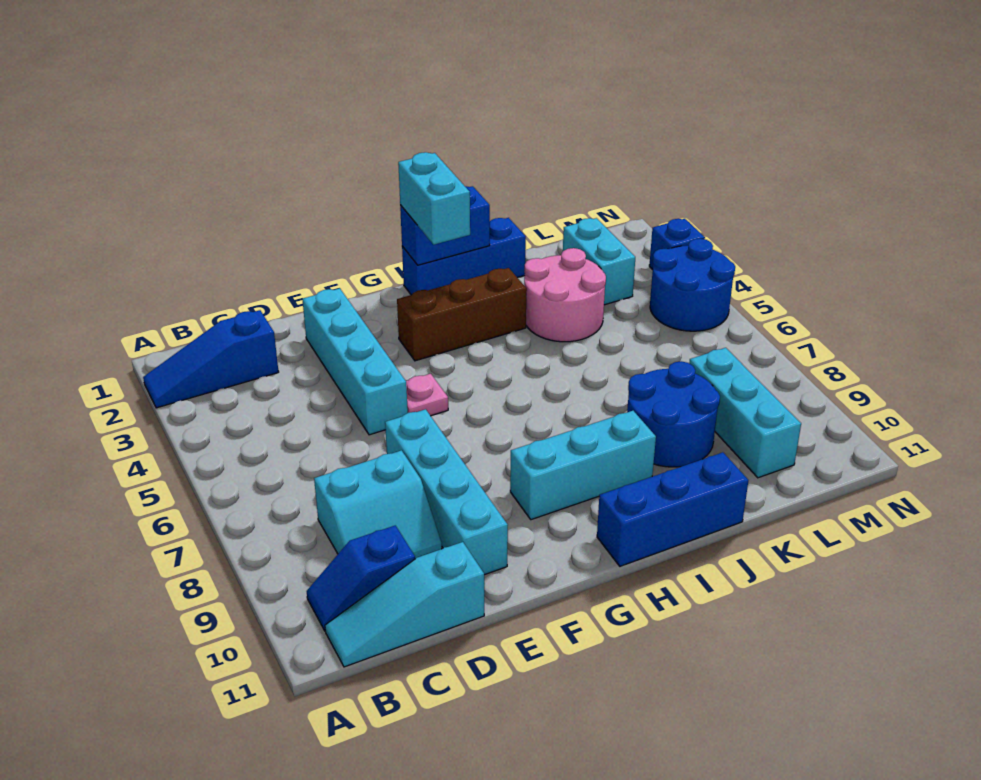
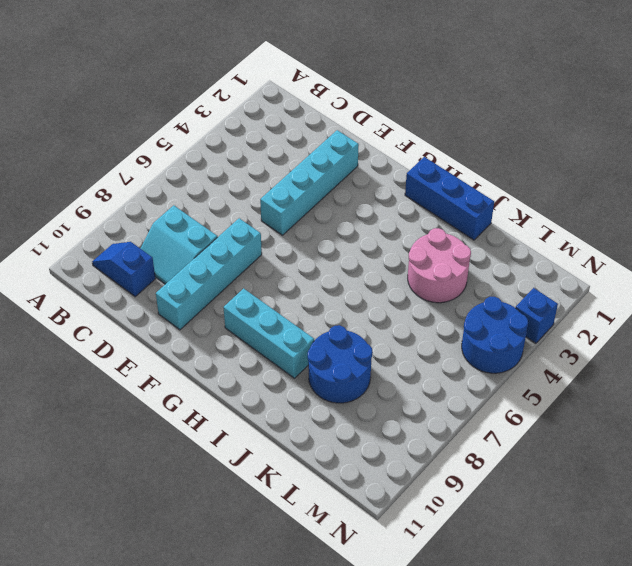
none -> blue slope A2:C2 level 1 top C
none -> cyan slope B11:D11 level 1 top D
none -> pink plate F5 level 1

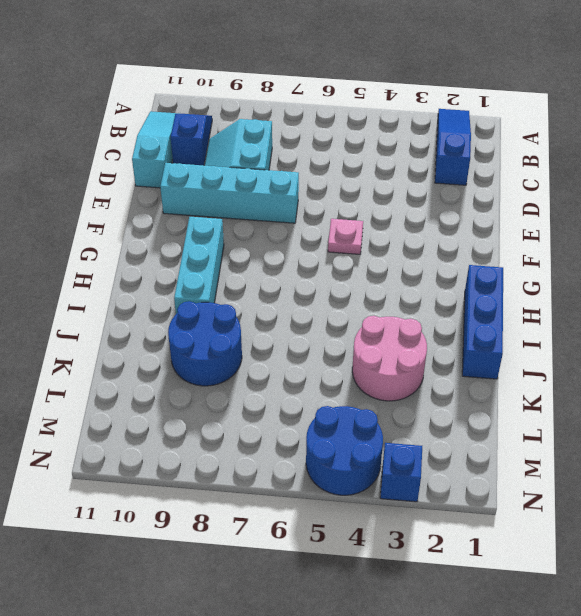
none -> cyan brick E2:E5 level 1
none -> brown brick G3:I3 level 1
none -> blue brick H11:J11 level 1

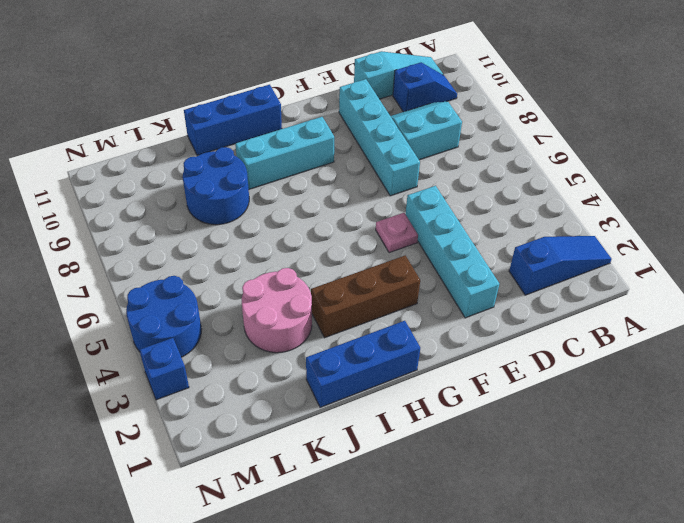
none -> cyan brick L2:L3 level 1
none -> cyan brick L8:L10 level 1
none -> blue brick H1:I1 level 2

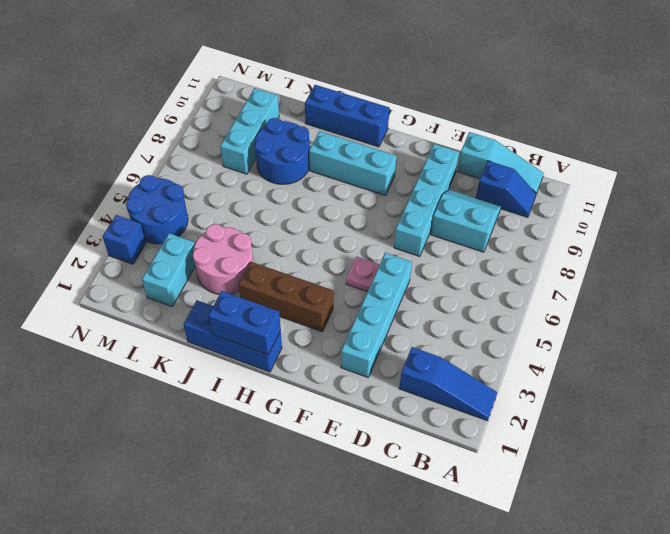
none -> cyan brick H1:H2 level 3

